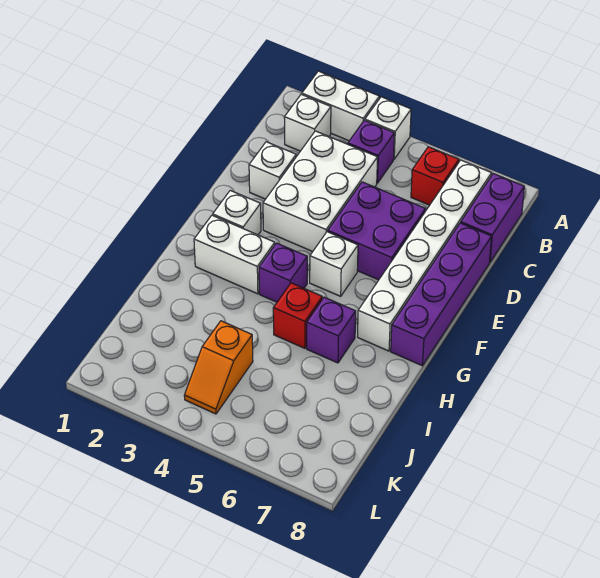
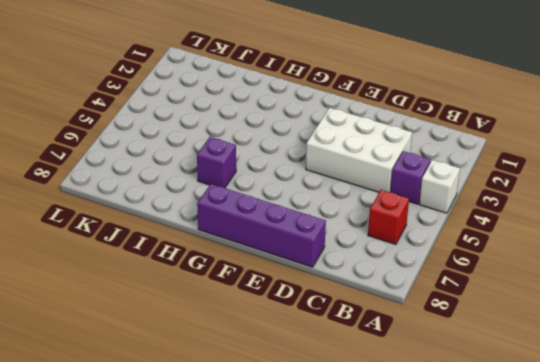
none -> white brick A2:A3 level 1
none -> white brick B2 level 1
none -> white brick B7:G7 level 1

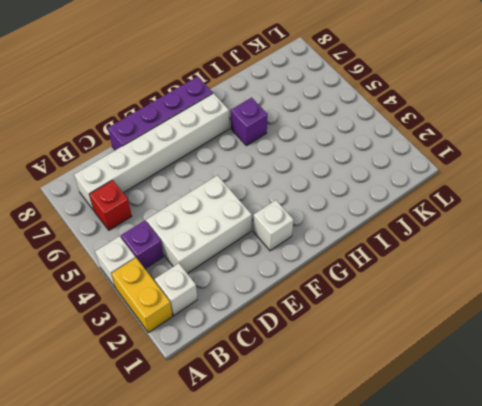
yellow brick A2:A3 level 1 -> white brick A2:A3 level 1
none -> purple brick B8:C8 level 1
none -> white brick D2 level 1
none -> purple brick D5:E6 level 1

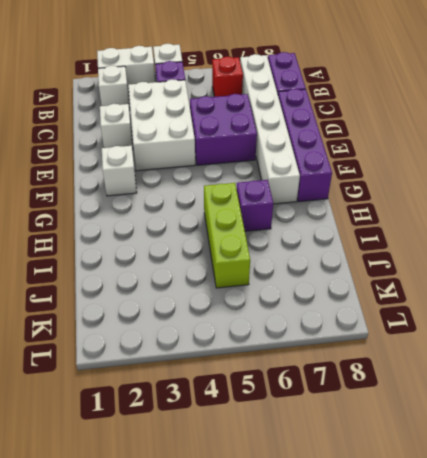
lime brick H5:J5 level 1 -> red brick H5 level 1
none -> white brick F5 level 1
none -> white brick G2:G3 level 1
none -> purple brick G4 level 1

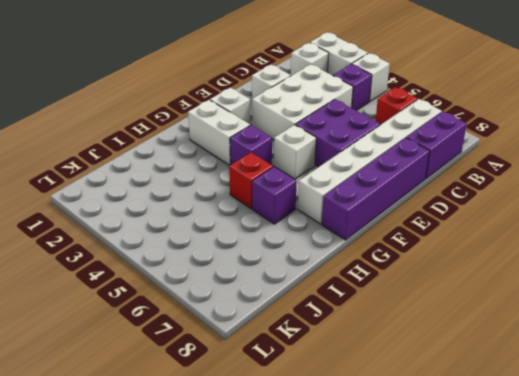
none -> orange slope J4:K4 level 1 top J

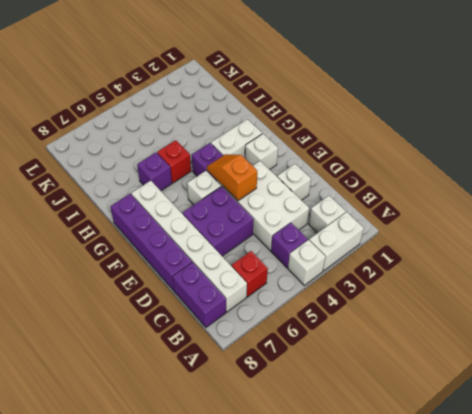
orange slope E4:F4 level 2 top E -> orange slope J4:K4 level 1 top J

